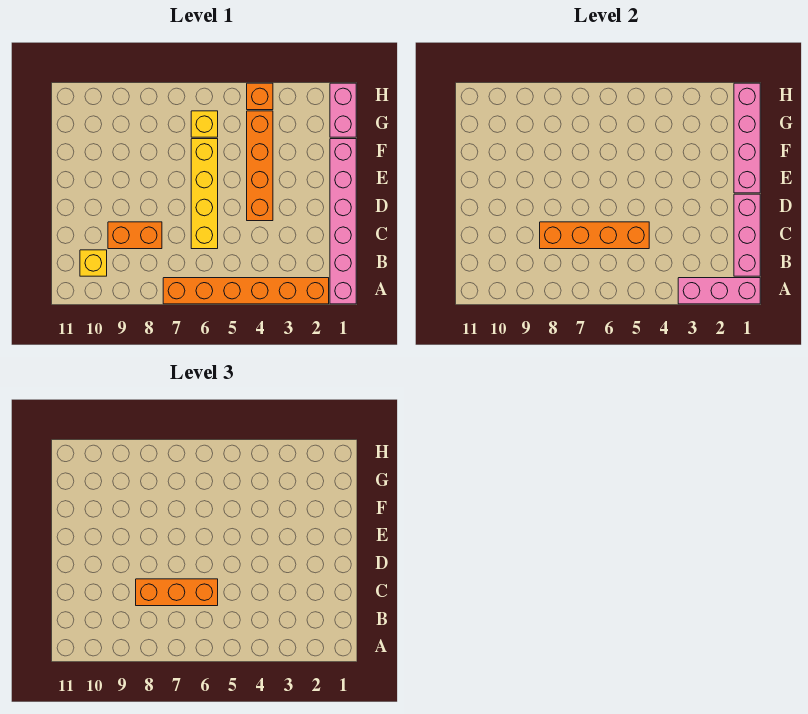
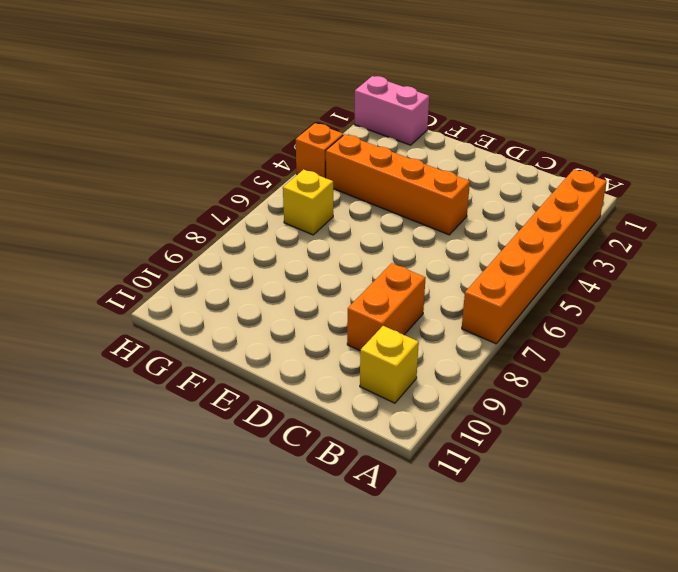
none -> pink brick A1:F1 level 1
none -> yellow brick C6:F6 level 1
none -> pink brick A1:A3 level 2

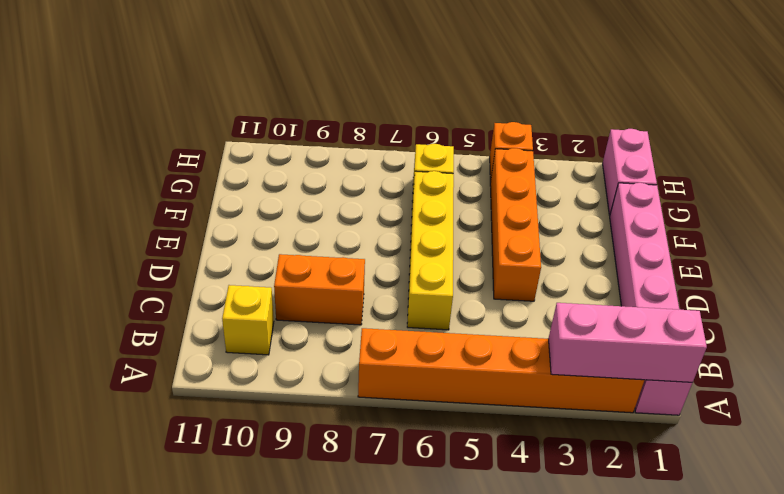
none -> pink brick B1:D1 level 2
none -> orange brick C5:C8 level 2
none -> pink brick E1:H1 level 2

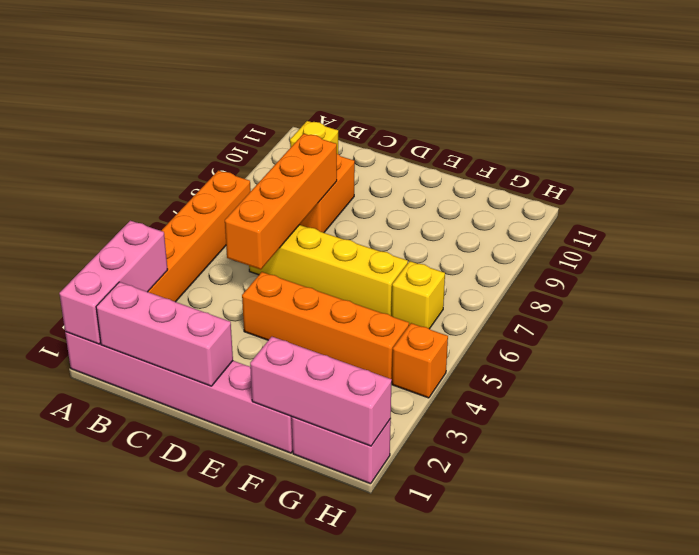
pink brick F1:H1 level 2 -> pink brick E1:H1 level 2
none -> orange brick C6:C8 level 3

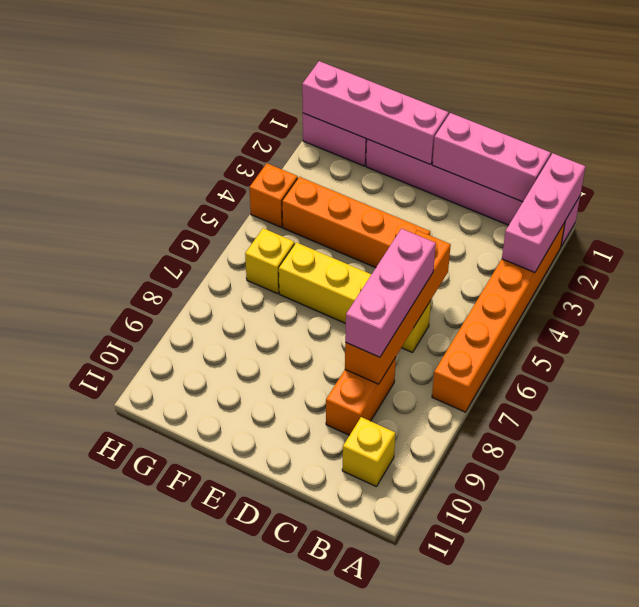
pink brick C6:C8 level 3 -> orange brick C6:C8 level 3

